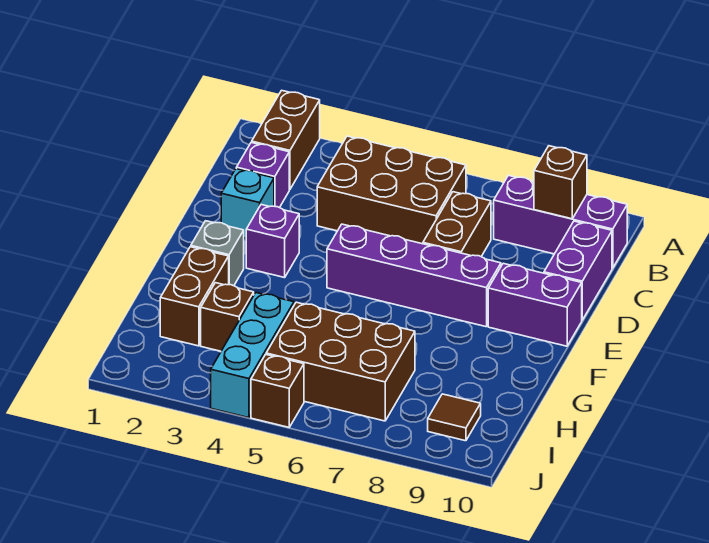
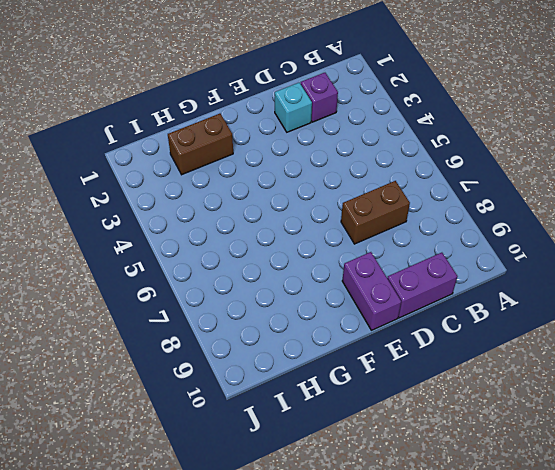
none -> brown brick A2:B2 level 1
none -> brown brick B4:C6 level 1
none -> purple brick B8:B10 level 1

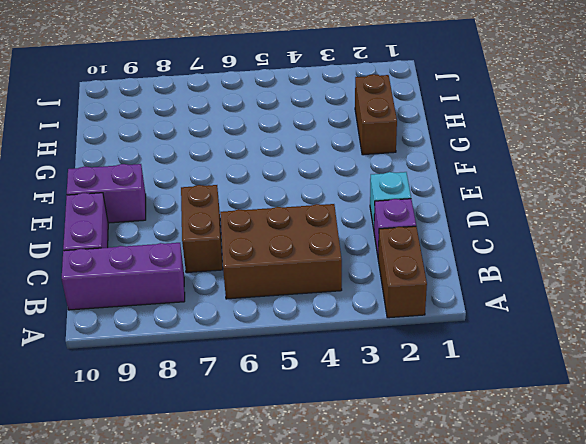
none -> purple brick E3 level 1
none -> purple brick E5:E8 level 1
none -> grey brick F2 level 1

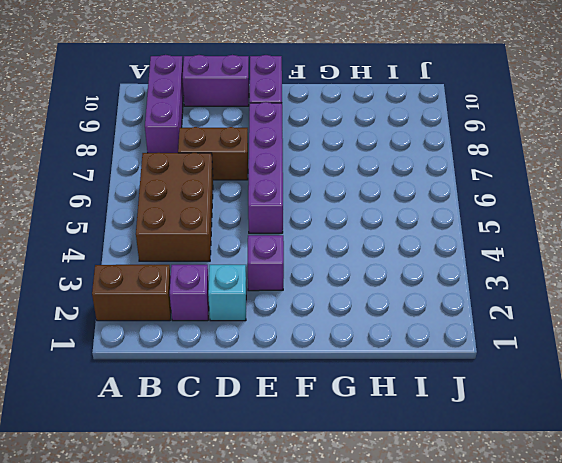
none -> grey brick F2 level 1
none -> brown brick G2:H2 level 1
none -> brown brick H3 level 1

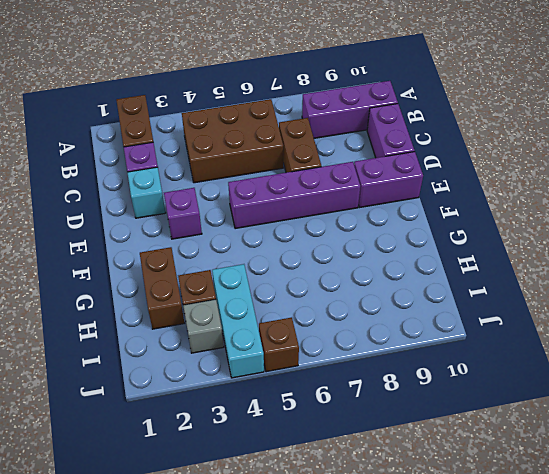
grey brick I3 level 1 -> grey brick F2 level 1
none -> brown brick H5:I7 level 1
none -> brown tile I9 level 1
none -> brown brick B9 level 2

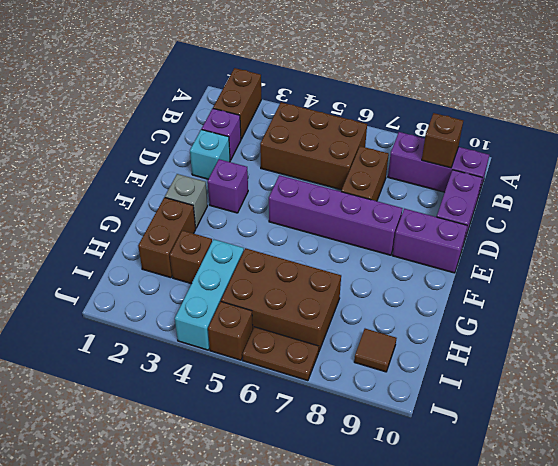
brown plate J6:J7 level 1 -> none

